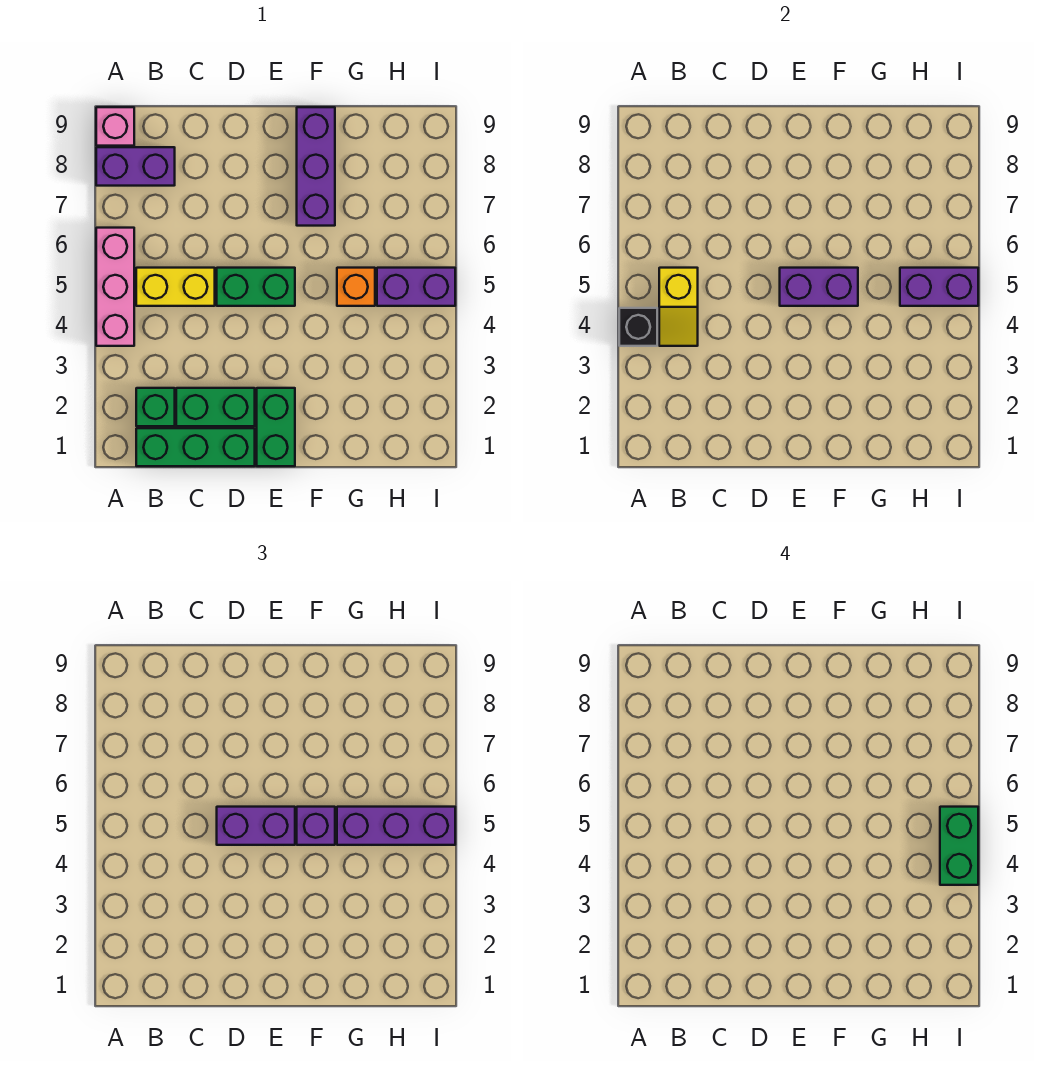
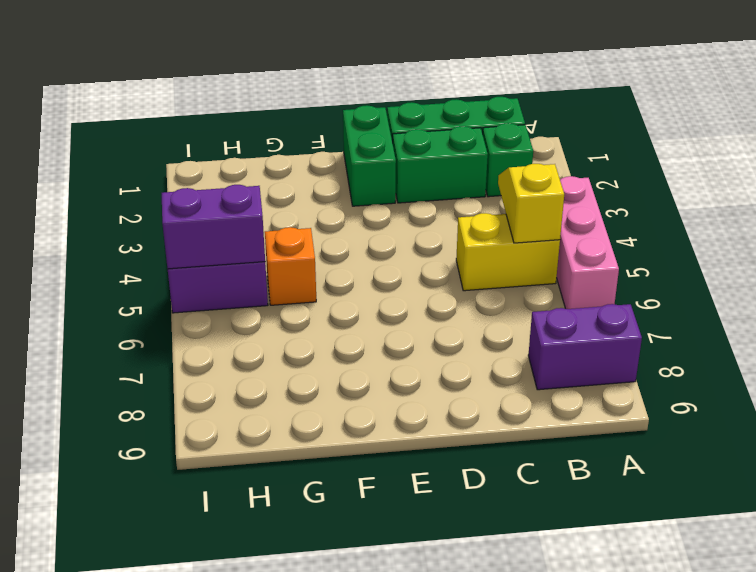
none -> pink brick A9 level 1
none -> green brick D5:E5 level 1
none -> purple brick F7:F9 level 1

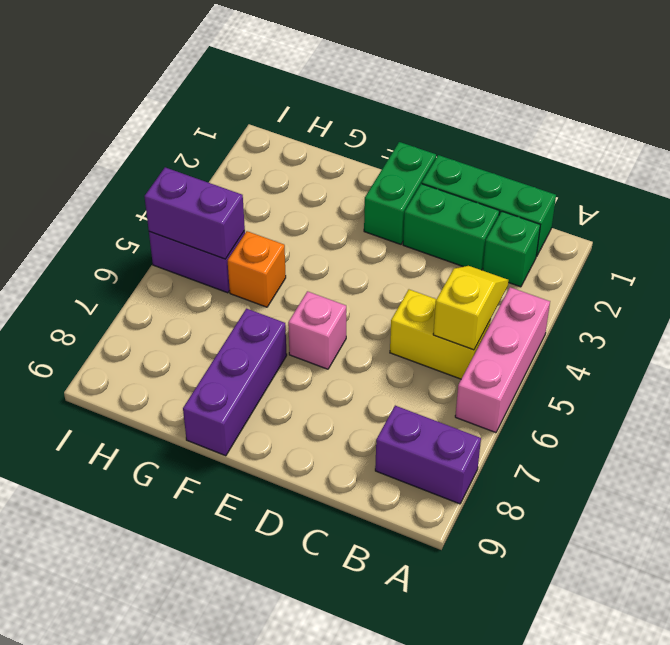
pink brick E6 level 1 -> pink brick A9 level 1
none -> green brick D5:E5 level 1
none -> black brick A4 level 2
none -> purple brick E5:F5 level 2

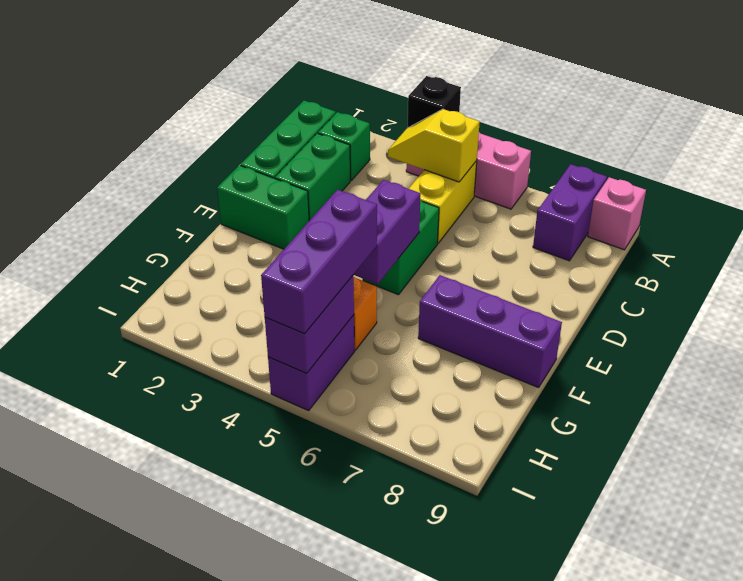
none -> purple brick D5:E5 level 3
none -> purple brick F5 level 3
none -> green brick I4:I5 level 4

